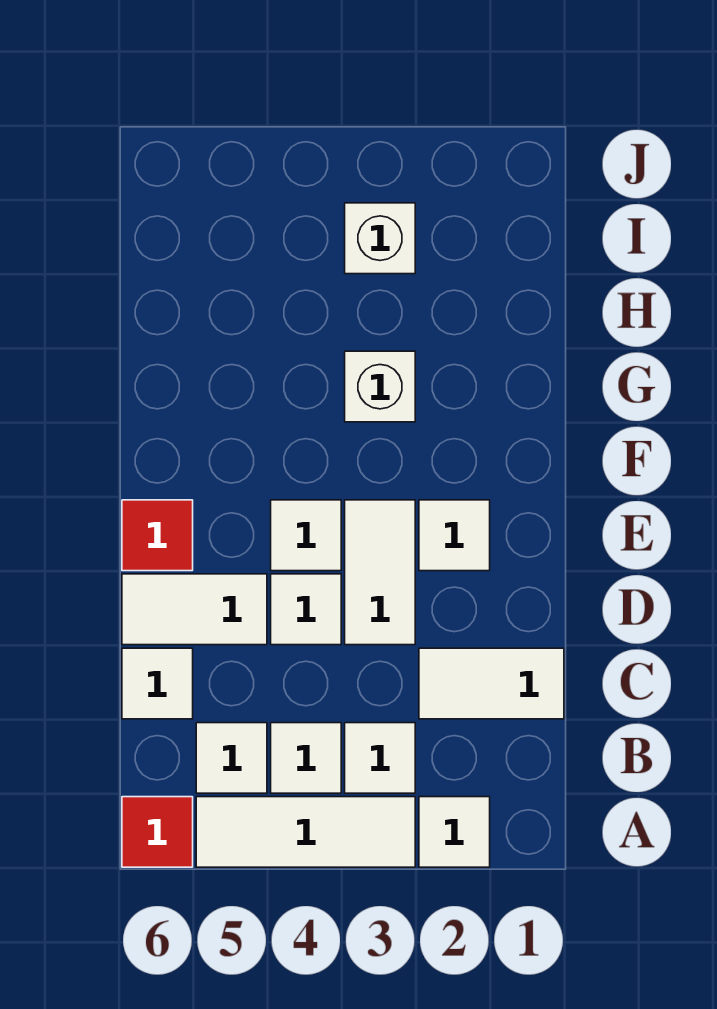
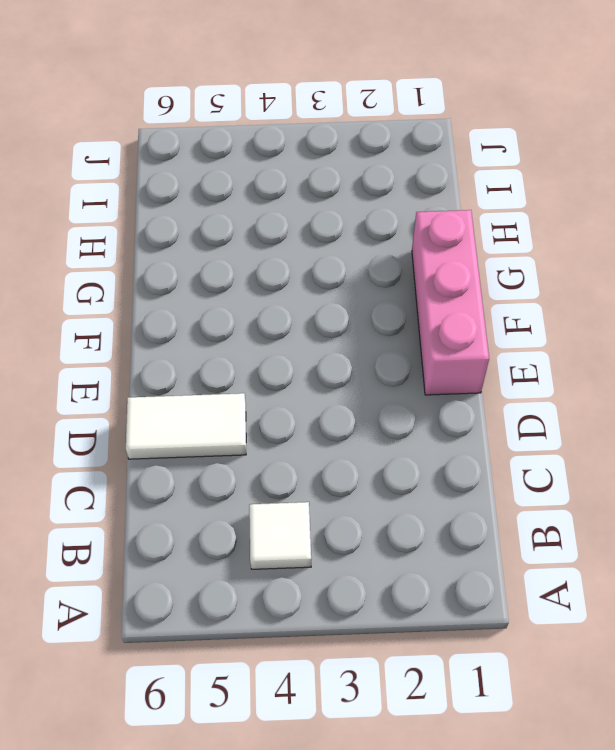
pink brick E1:G1 level 1 -> none
none -> white tile A2 level 1
none -> white tile A3:A5 level 1
none -> red tile A6 level 1

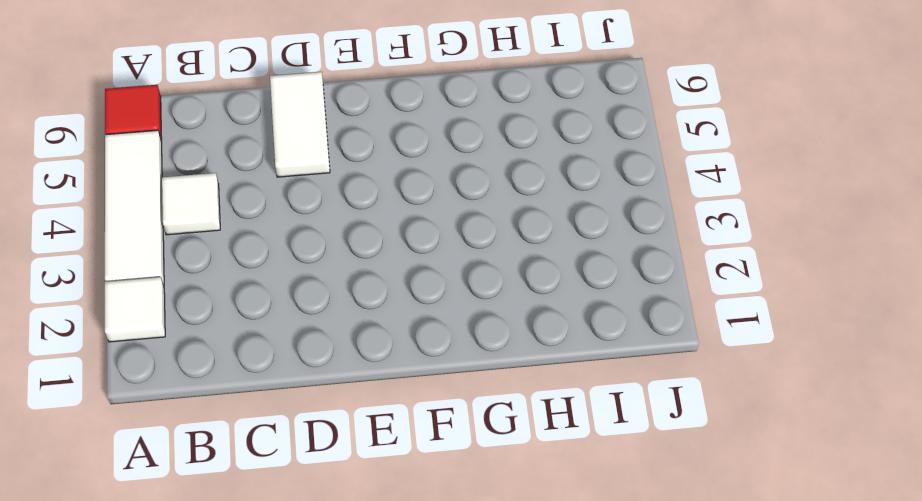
none -> white tile B3 level 1
none -> white tile B5 level 1
none -> white tile C1:C2 level 1

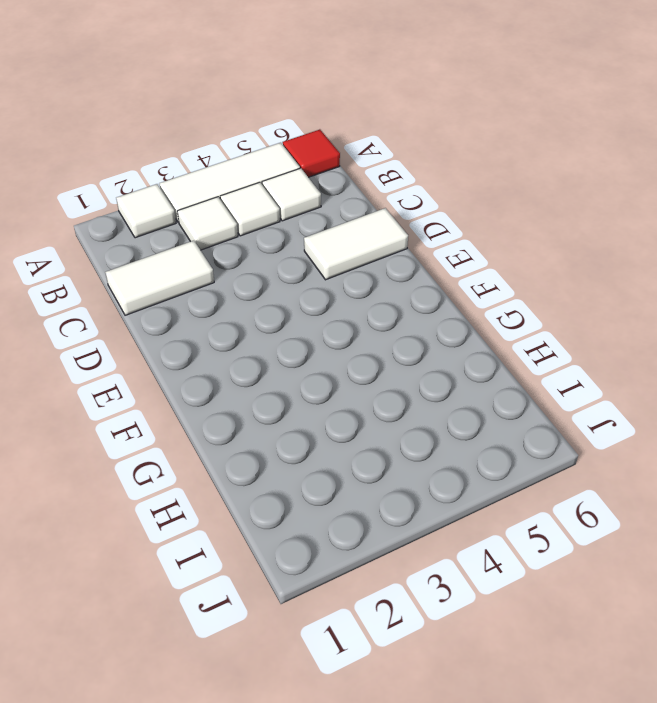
none -> white tile C6 level 1
none -> white tile D3:E3 level 1
none -> white tile D4 level 1

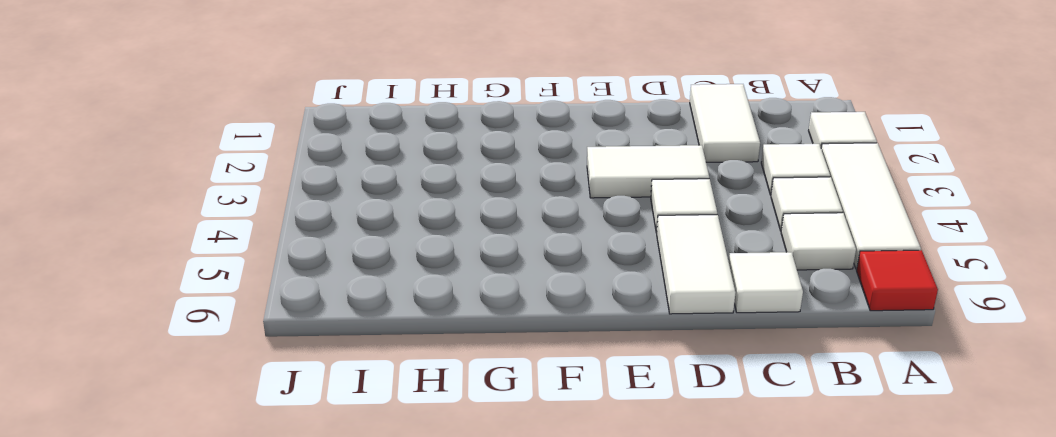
none -> white tile E2 level 1
none -> white tile E4 level 1
none -> red tile E6 level 1

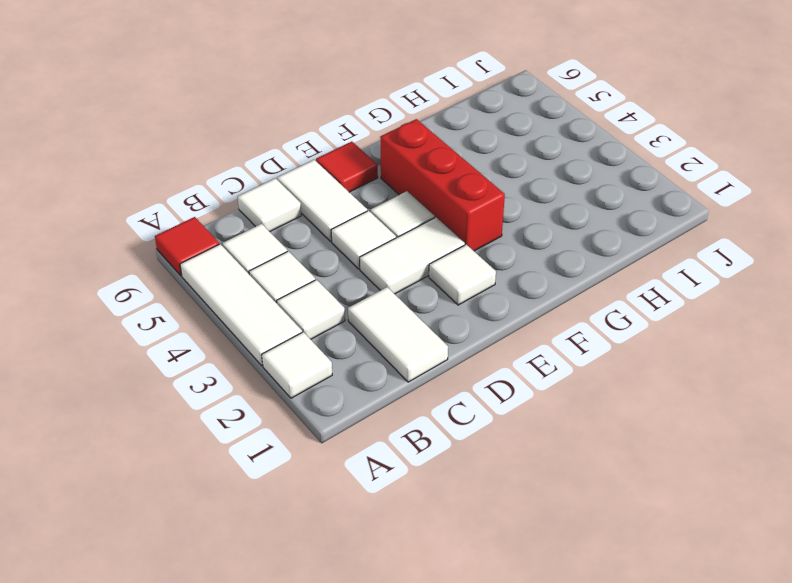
red brick F3:F5 level 1 -> none
none -> white brick G3 level 1
none -> white brick I3 level 1

